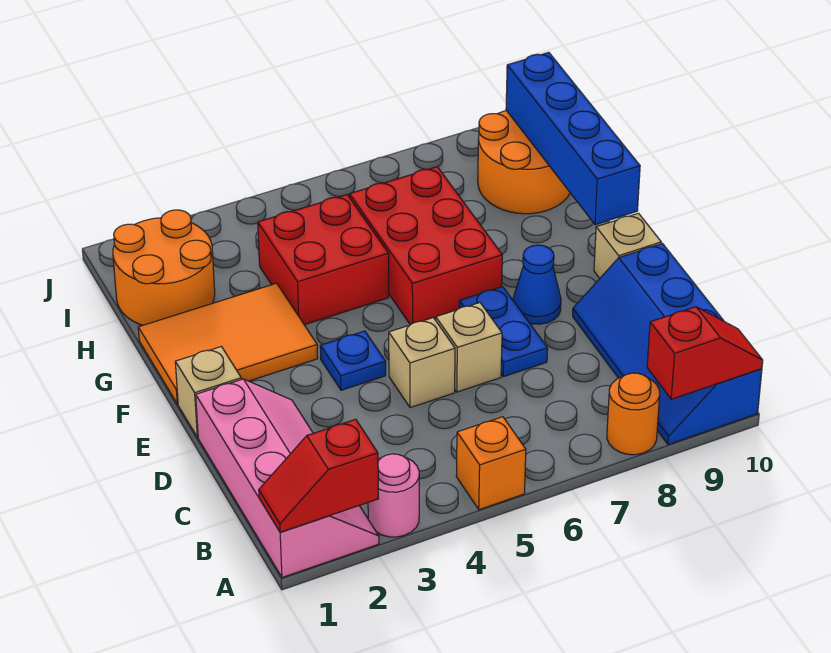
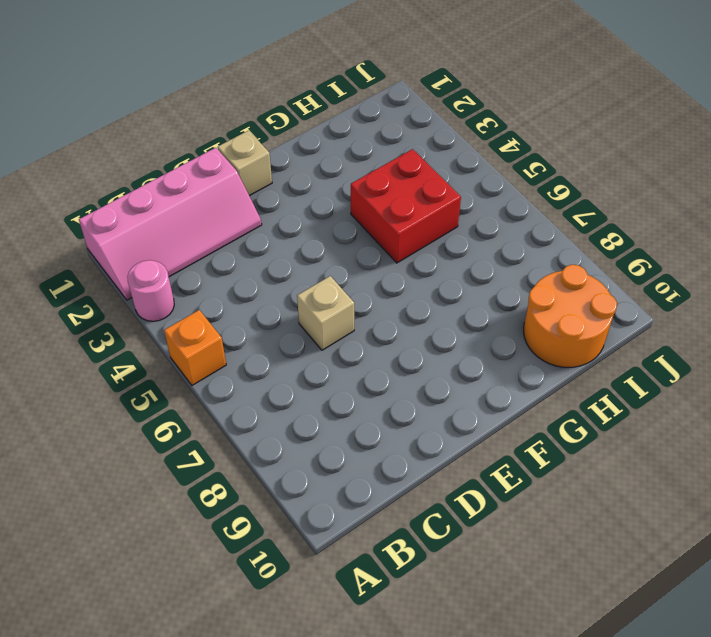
none -> orange round brick A8 level 1
none -> blue slope A9:D10 level 1 top 10
none -> tan brick D5 level 1

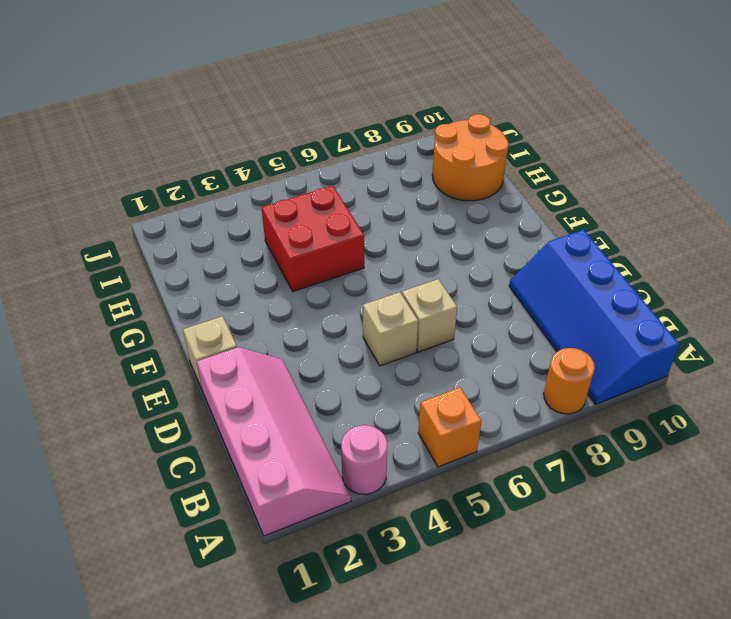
none -> blue plate D7:E7 level 1
none -> blue plate E4 level 1
none -> blue cone E8 level 1

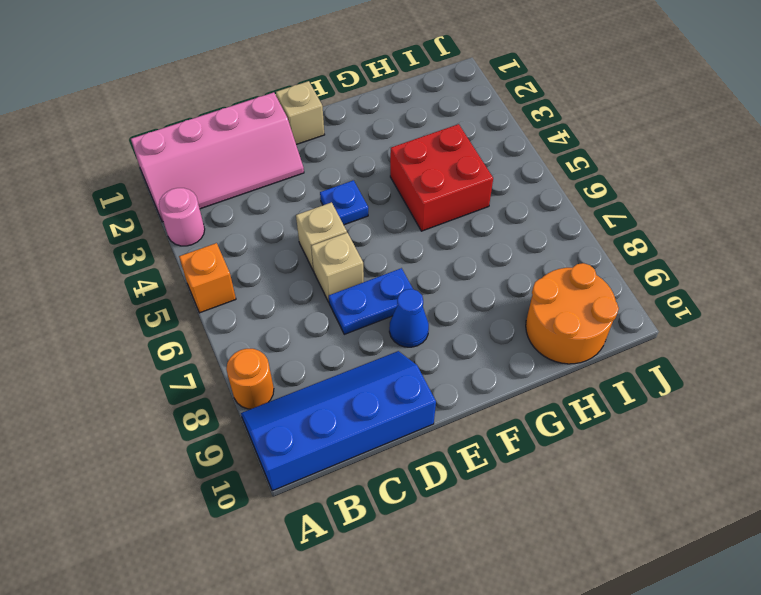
none -> tan brick E10 level 1
none -> orange tile F1:G3 level 1
none -> red brick F6:H7 level 1

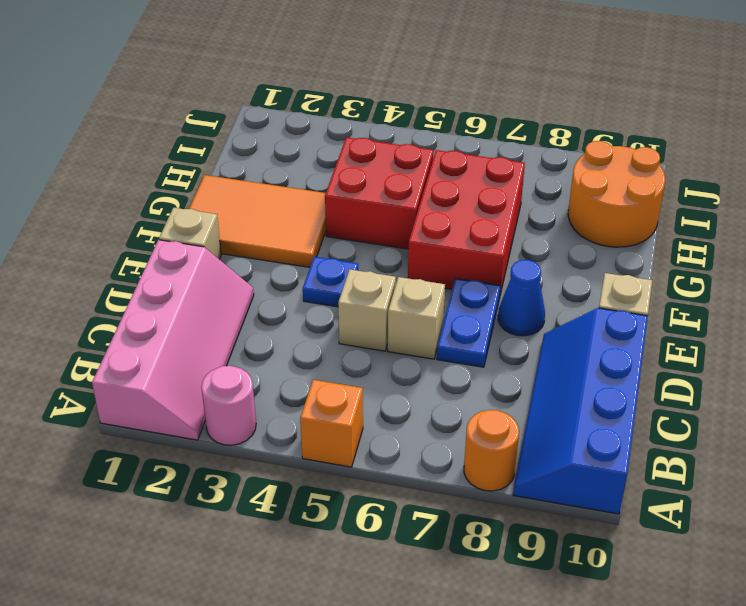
none -> orange round brick H1:I2 level 1
none -> red slope A1:A2 level 2 top 2
none -> red slope A9:A10 level 2 top 9

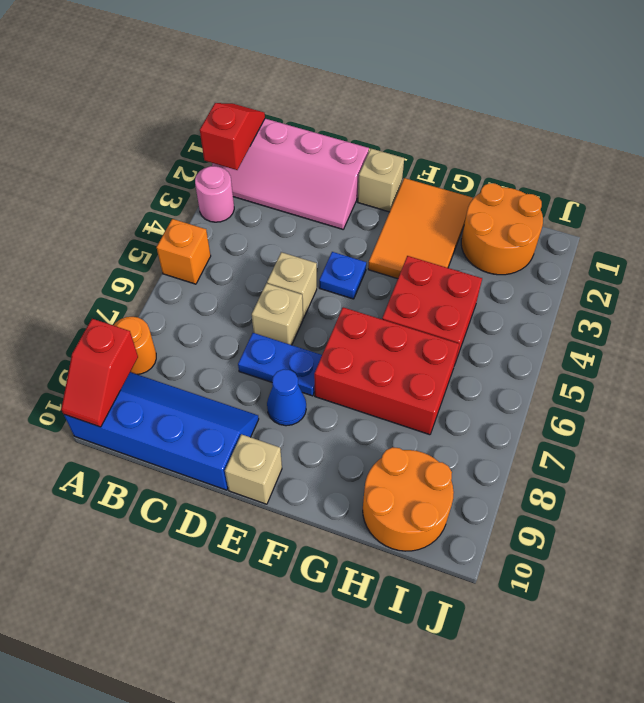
none -> blue brick F10:I10 level 2

